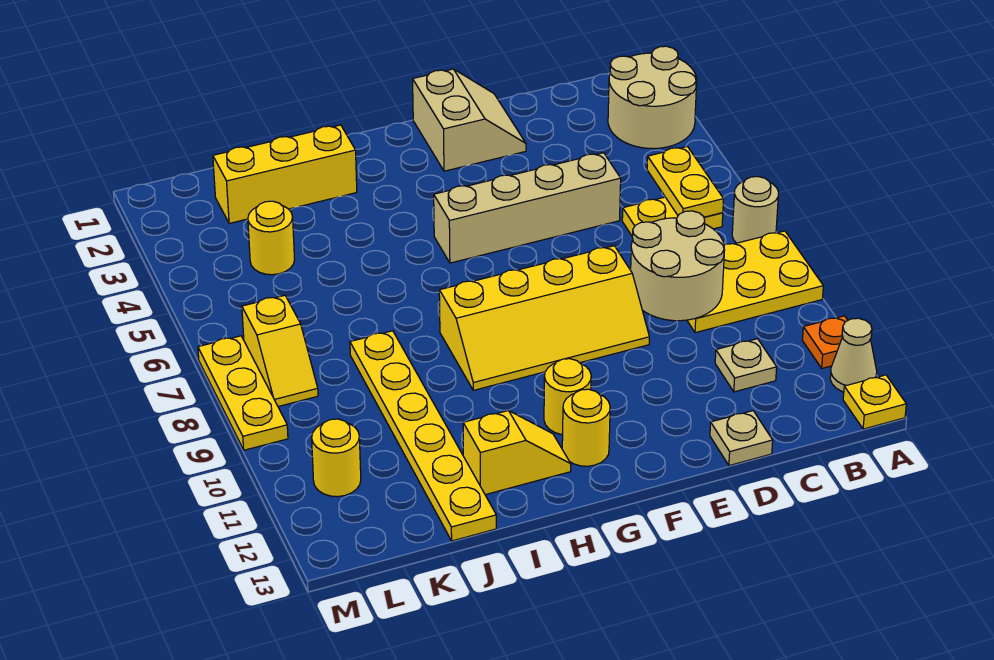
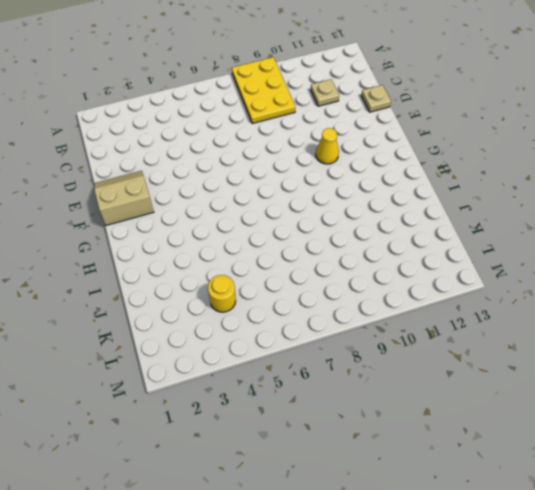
yellow cone F10 level 1 -> none
none -> tan round brick A2:B3 level 1
none -> tan round brick A7 level 1
none -> orange plate A11 level 1

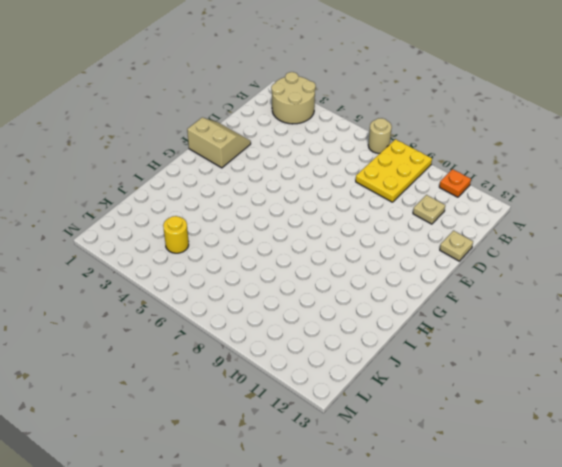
none -> tan cone A12 level 1
none -> yellow plate A13 level 1
none -> yellow plate B6:C6 level 1

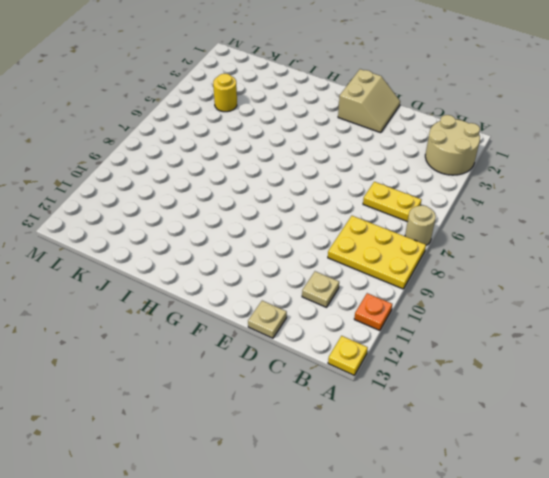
none -> tan cone A12 level 1
none -> tan brick D5:G5 level 1
none -> yellow slope E8:H9 level 1 top 8

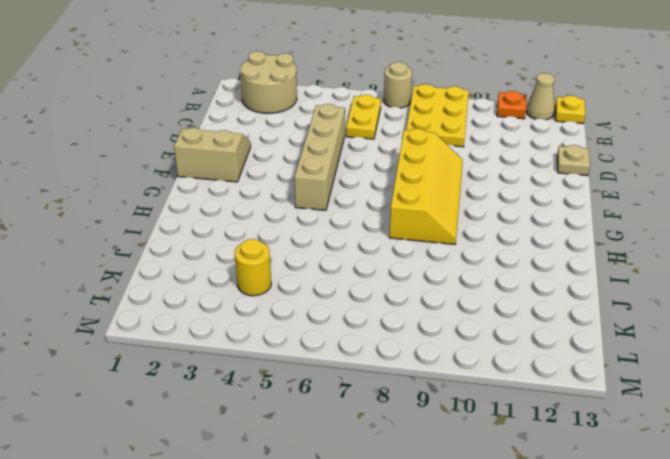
none -> tan plate C11 level 1
none -> yellow round brick G11 level 1
none -> yellow round brick G12 level 1

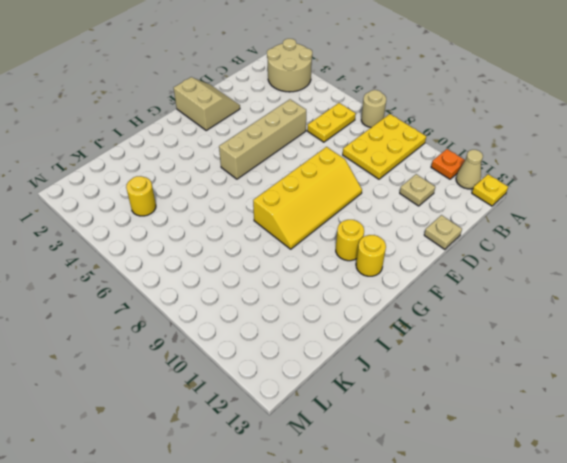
none -> yellow slope H12:I12 level 1 top I
none -> yellow brick I2:K2 level 1
none -> yellow plate J8:J13 level 1

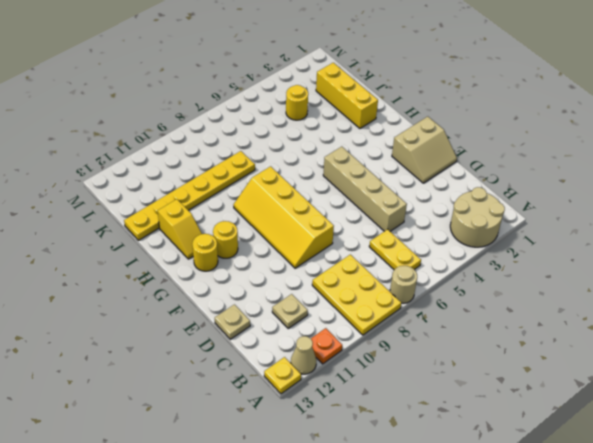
none -> yellow slope L7:L8 level 1 top 7
none -> yellow round brick L11 level 1
none -> yellow plate M7:M9 level 1

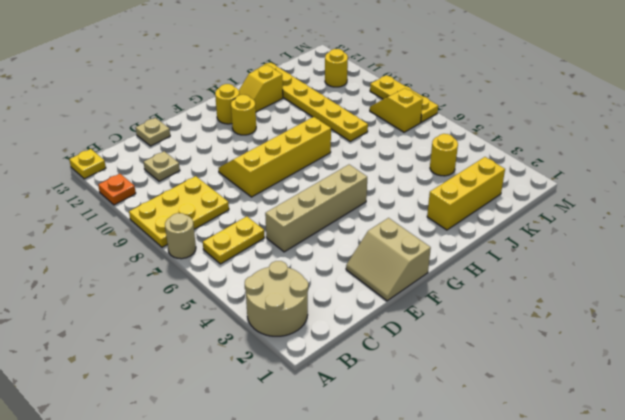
none -> tan cone A12 level 1
none -> yellow plate B5:B6 level 2
none -> tan round brick C8:D9 level 2

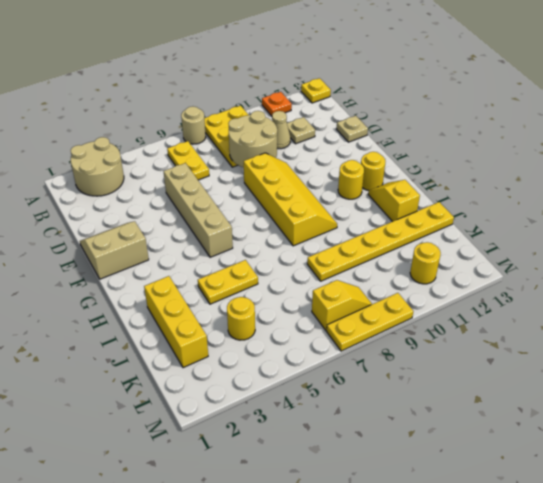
tan cone C10 level 1 -> tan cone A12 level 1
yellow plate I4:I5 level 1 -> yellow plate B5:B6 level 2

